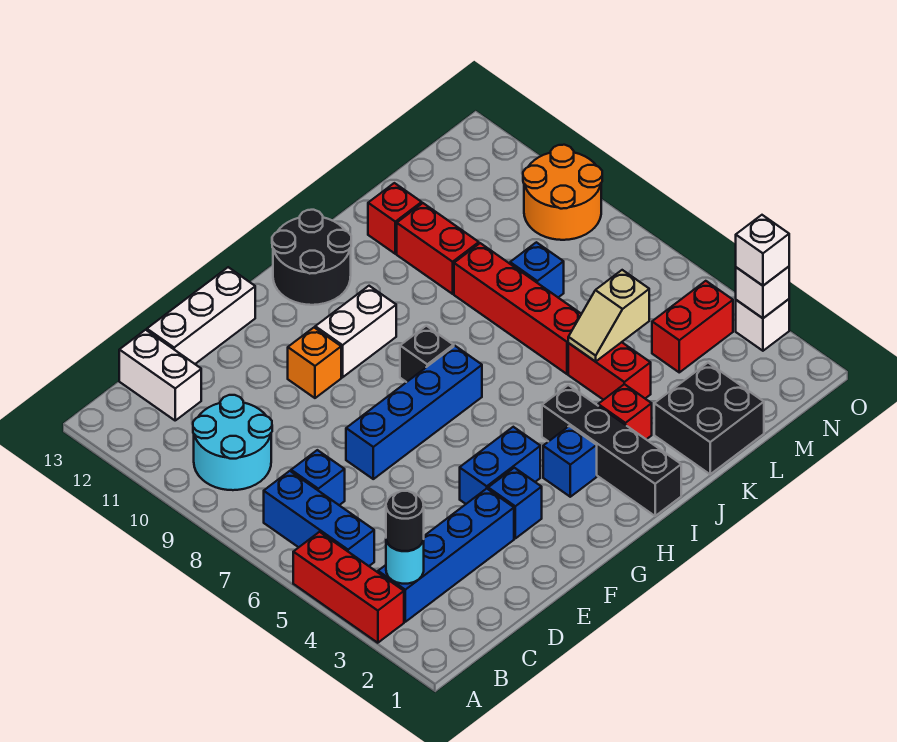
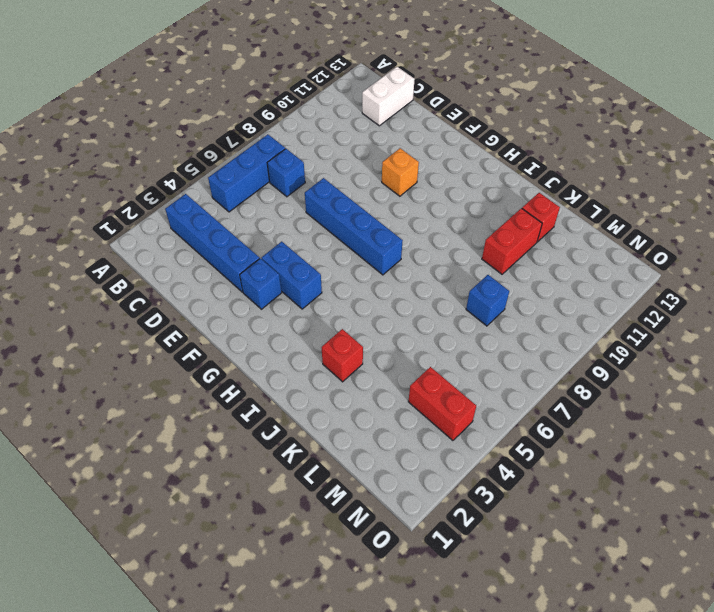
none -> red brick A3:A5 level 1
none -> cyan round brick B9:C10 level 1
none -> white brick D13:F13 level 1
none -> white brick G10:H10 level 1

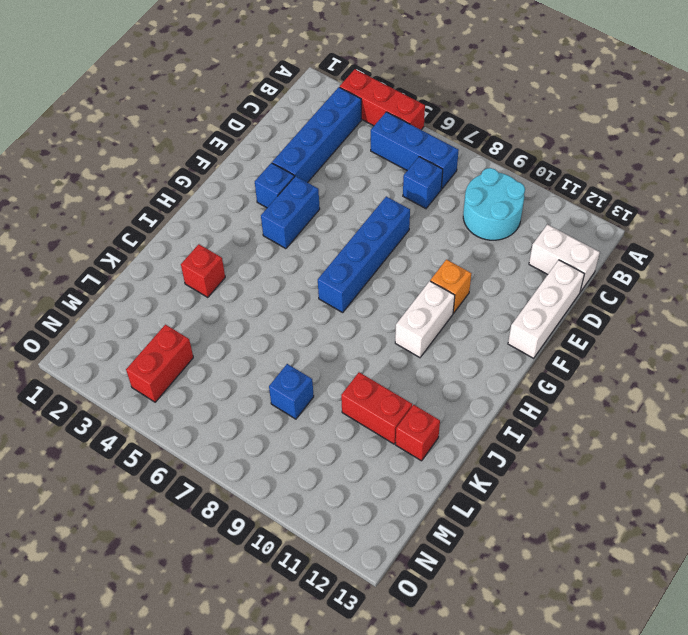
none -> blue brick H3 level 1
none -> black brick H8 level 1
none -> black round brick H12:I13 level 1
none -> black brick I1:I4 level 1

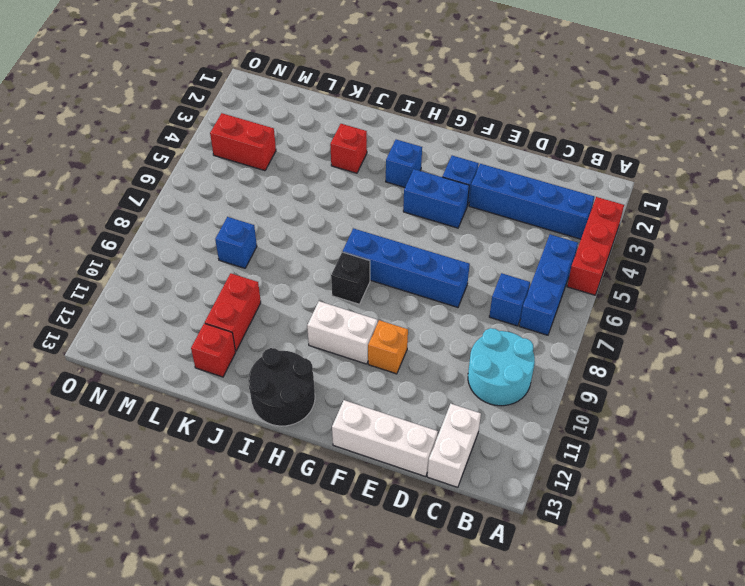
none -> black brick I1:I4 level 1
none -> black brick K1:L2 level 1
none -> red brick K4:K5 level 1
none -> red brick K6:K9 level 1

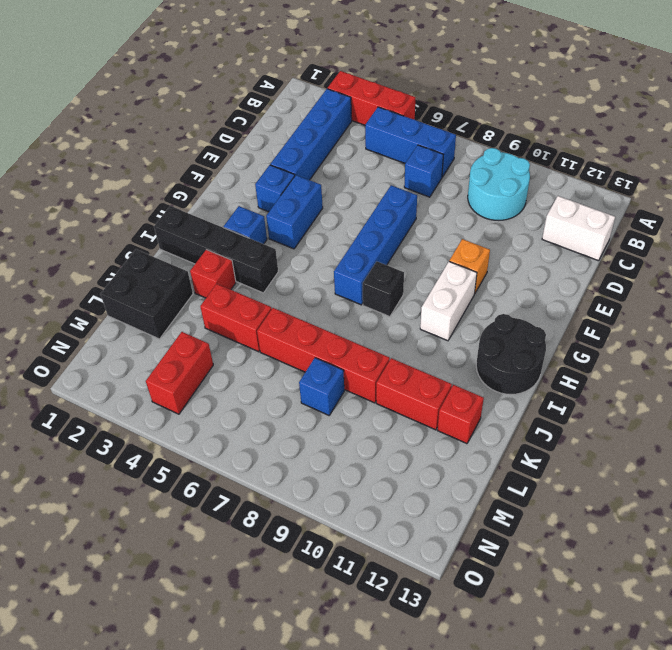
none -> white brick D13:F13 level 1
none -> orange round brick N9:O10 level 1
none -> white brick O3 level 1
none -> cyan round brick B3 level 2

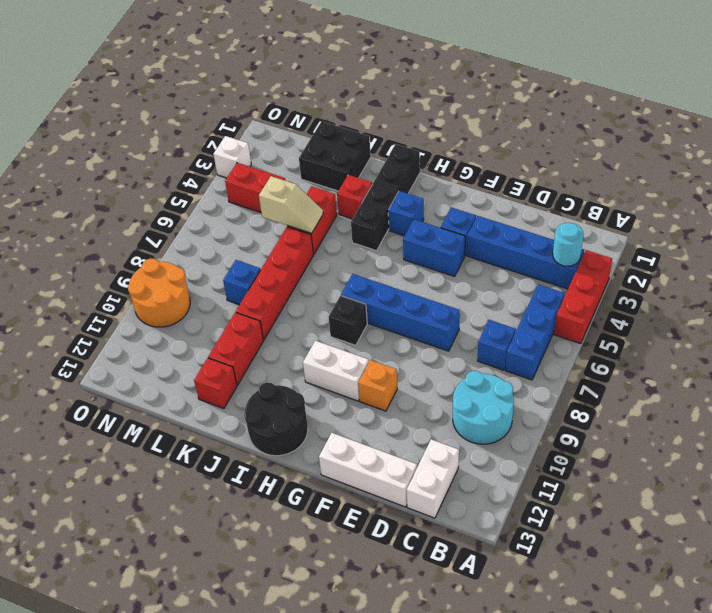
none -> white brick O3 level 2
none -> black round brick B3 level 3
none -> white brick O3 level 3

